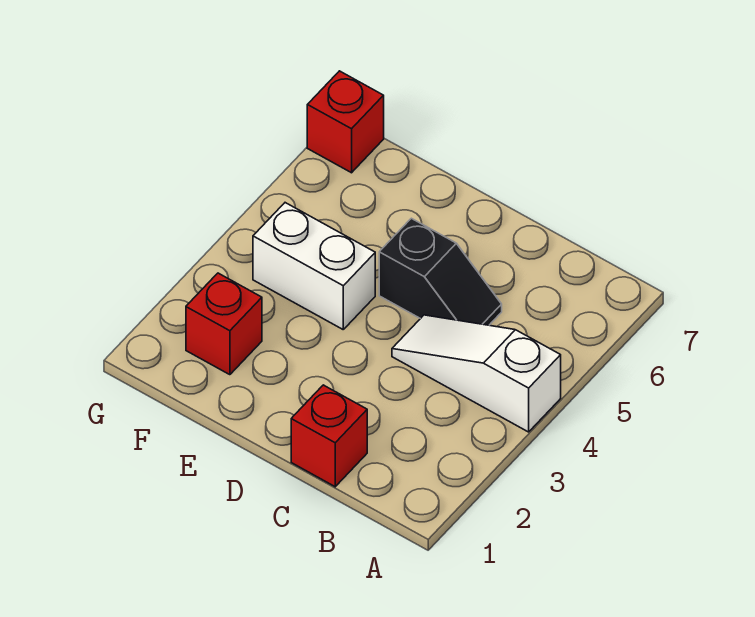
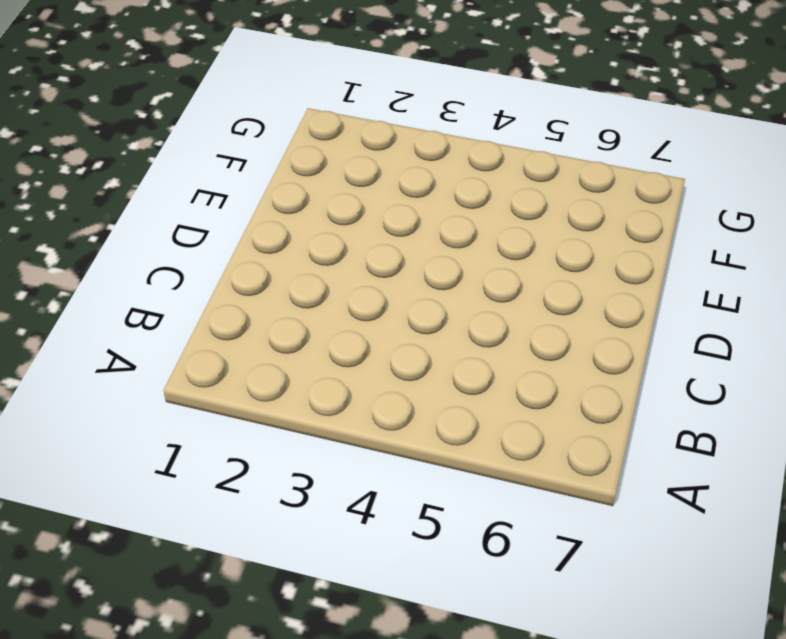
none -> white slope A4:C4 level 1 top A
none -> red brick C1 level 1

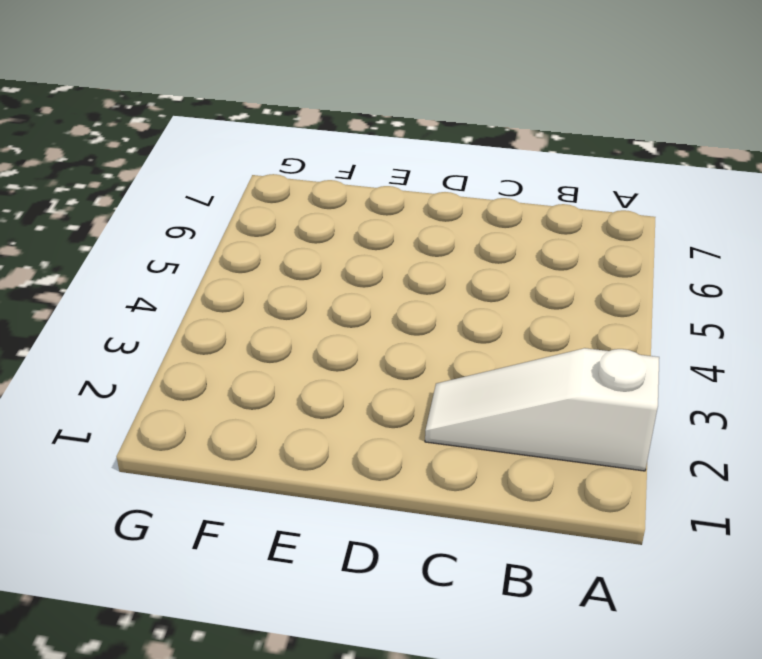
white slope A2:C2 level 1 top A -> white slope A4:C4 level 1 top A
none -> red brick C1 level 1
none -> black slope C5:D5 level 1 top D

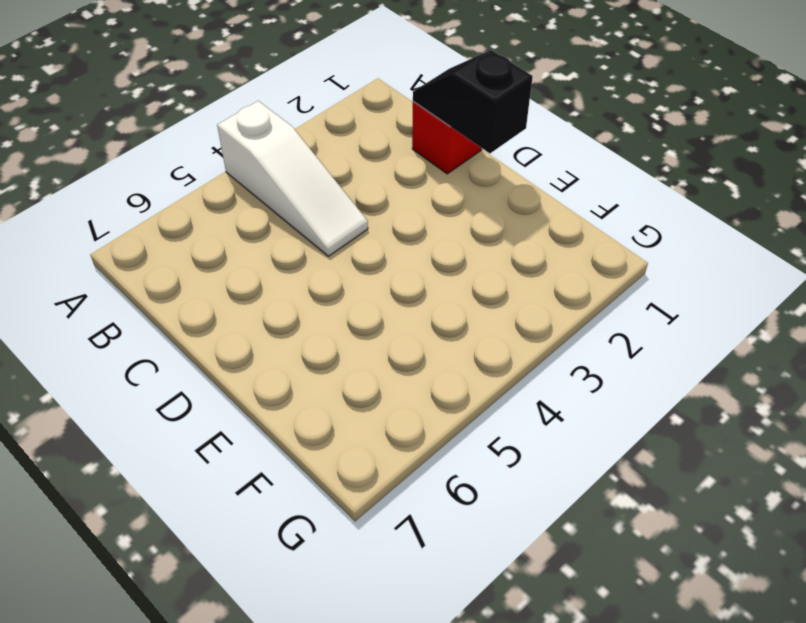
black slope C1:D1 level 2 top D -> black slope C5:D5 level 1 top D
none -> white brick E4:F4 level 1
none -> red brick F2 level 1

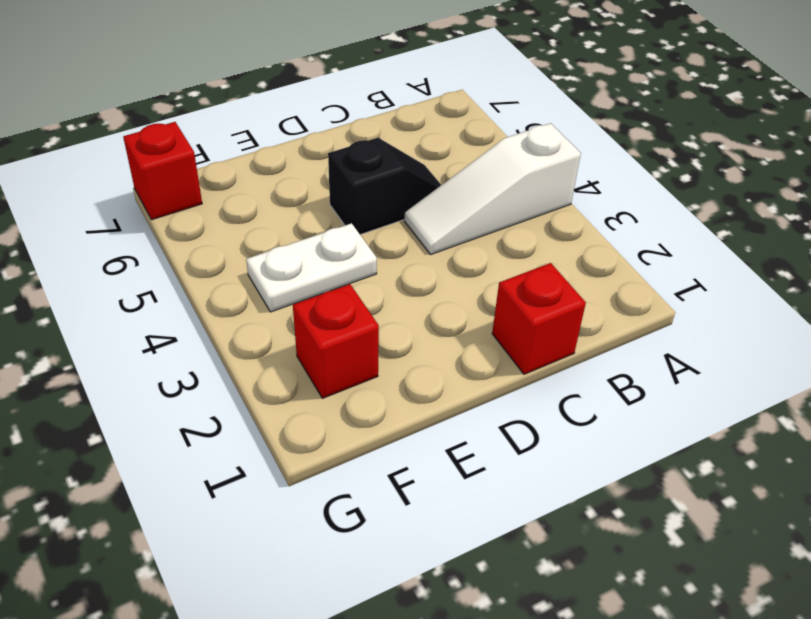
white plate E4:F4 level 1 -> white brick E4:F4 level 1

